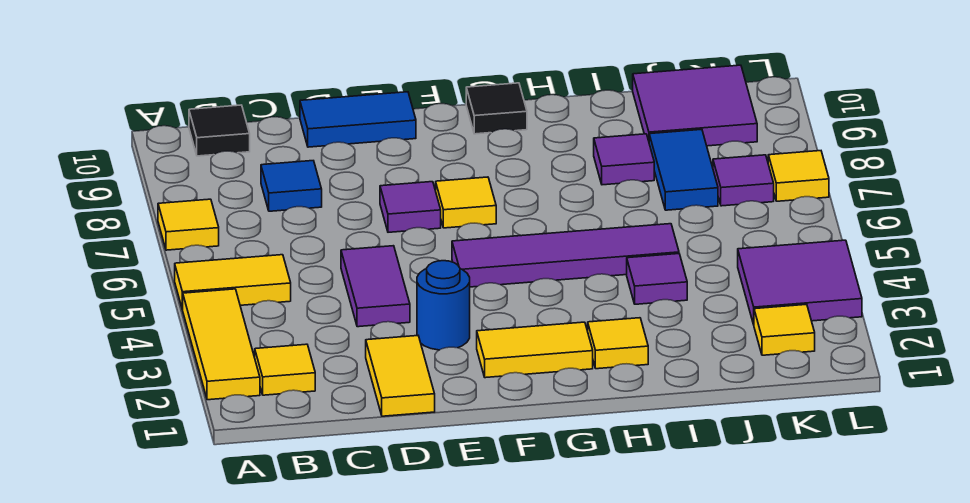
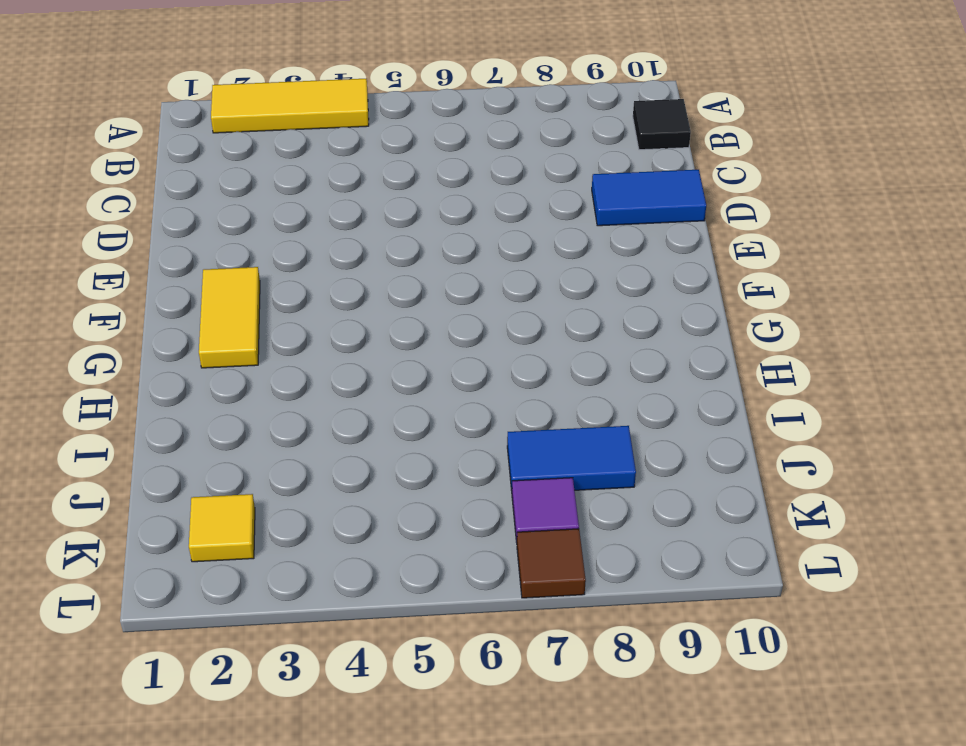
blue tile D9:D10 level 1 -> blue tile D10:E10 level 1
brown tile L7 level 1 -> yellow tile L7 level 1
none -> yellow tile A5:B5 level 1
none -> yellow tile A7 level 1
none -> yellow tile B2 level 1

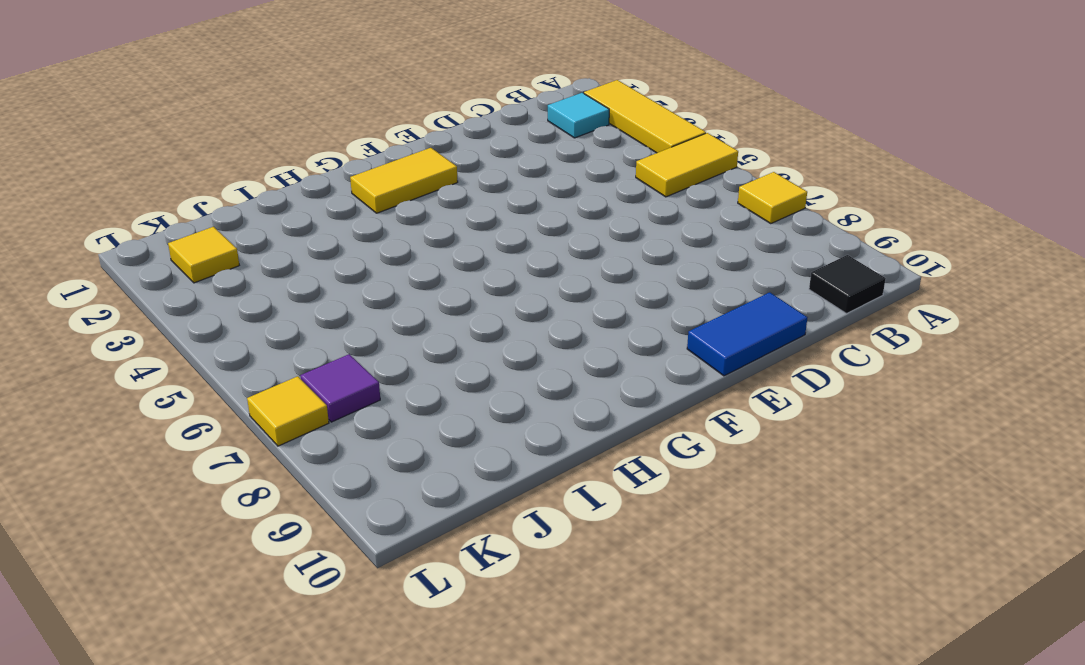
cyan tile B2 level 1 -> yellow tile B2 level 1
none -> blue tile C8 level 1
none -> yellow tile D1:D2 level 1
none -> purple tile D4:D5 level 1

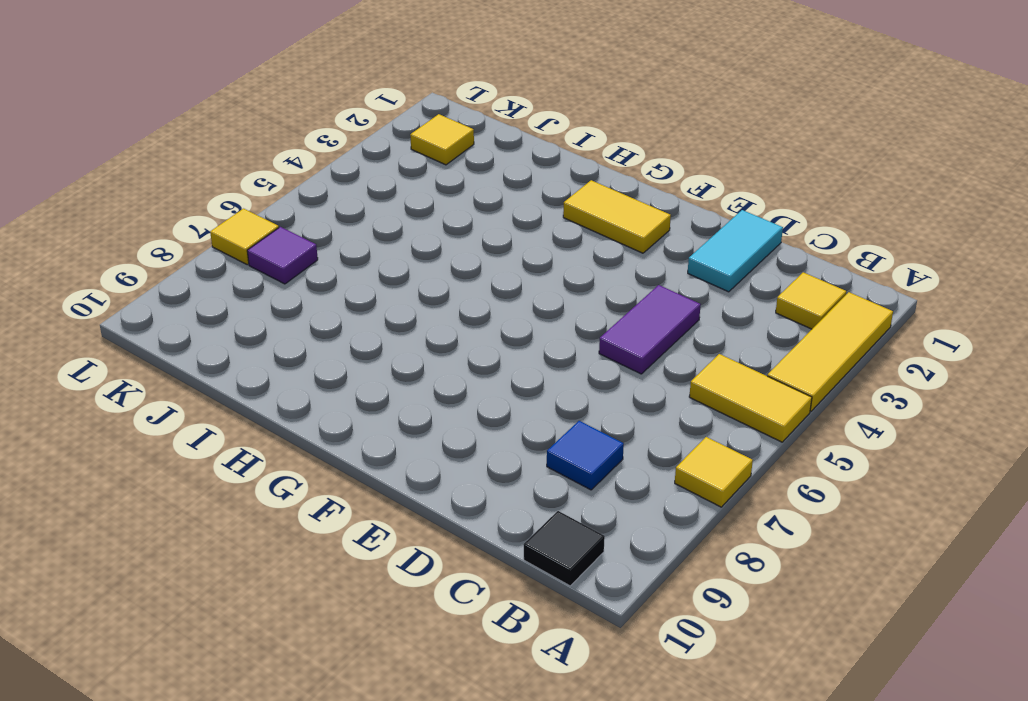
cyan tile D1:D2 level 1 -> yellow tile D1:D2 level 1
none -> blue tile D10:E10 level 1
none -> blue round brick E3 level 1
none -> purple tile E7 level 1

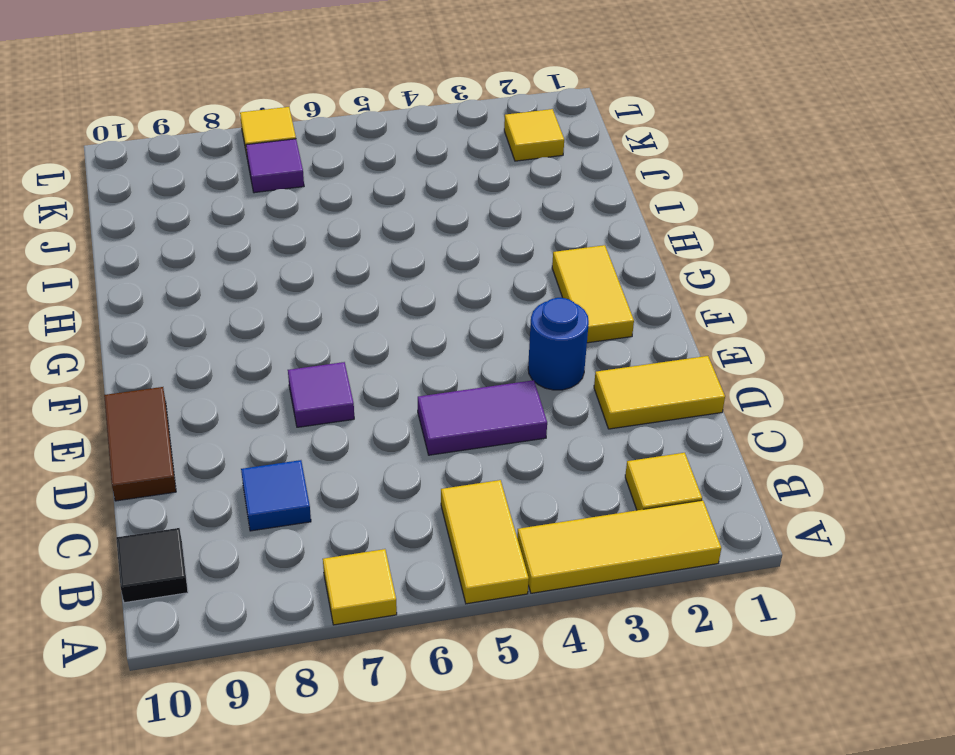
brown tile D10:E10 level 1 -> blue tile D10:E10 level 1
none -> purple tile F5:I5 level 1
none -> yellow tile F7 level 1
none -> black tile G10 level 1

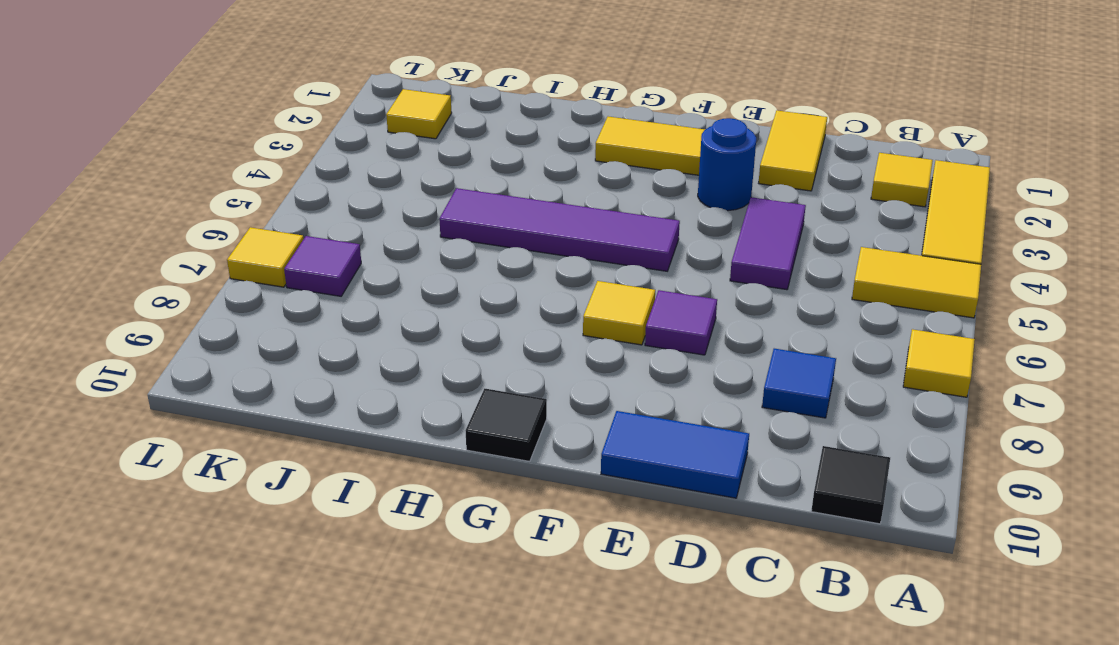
none -> yellow tile H2 level 1
none -> purple tile I4 level 1
none -> purple tile I8 level 1

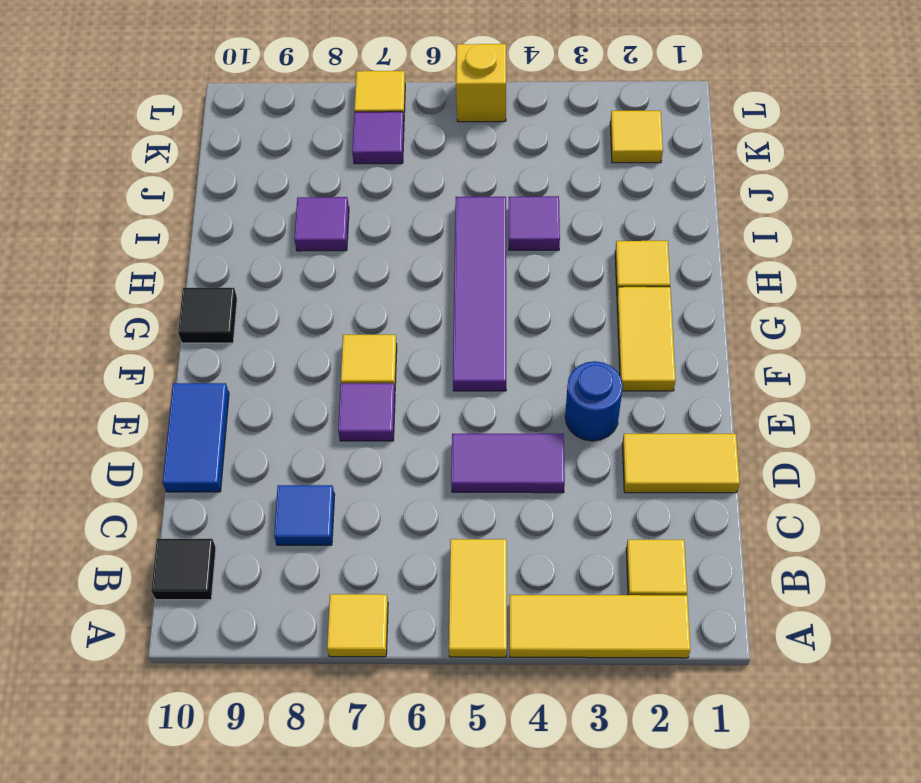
yellow brick L5 level 1 -> none
none -> blue tile J7:J8 level 1
none -> purple tile J9:K10 level 1
none -> purple tile K3:L4 level 1

